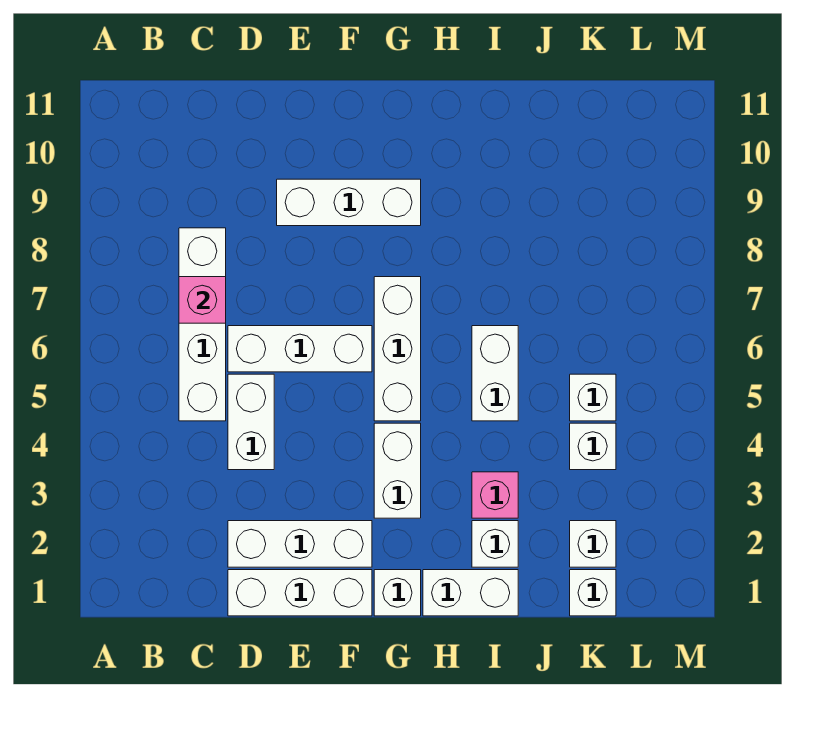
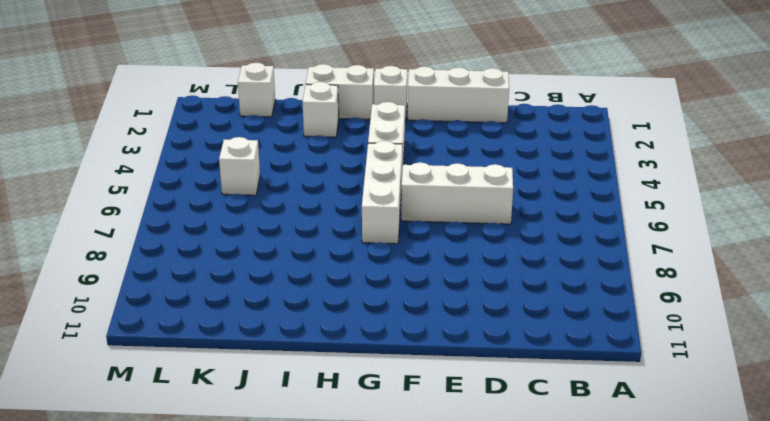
none -> white brick C5:C8 level 1
none -> white brick D2:F2 level 1
none -> white brick D4:D5 level 1

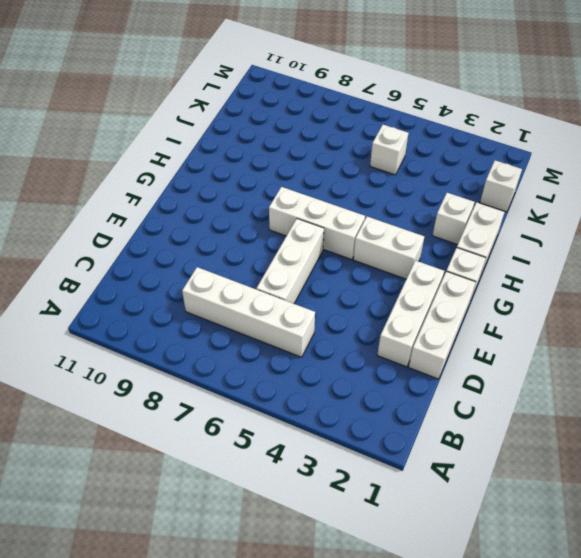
none -> white brick D4:D5 level 1
none -> white brick E9:G9 level 1
none -> pink brick I3 level 1

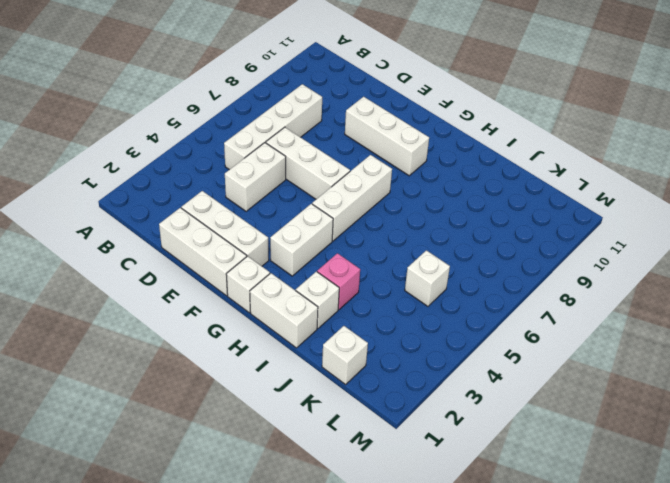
none -> white brick I5:I6 level 1
none -> white brick K2 level 1
none -> white brick K4 level 1

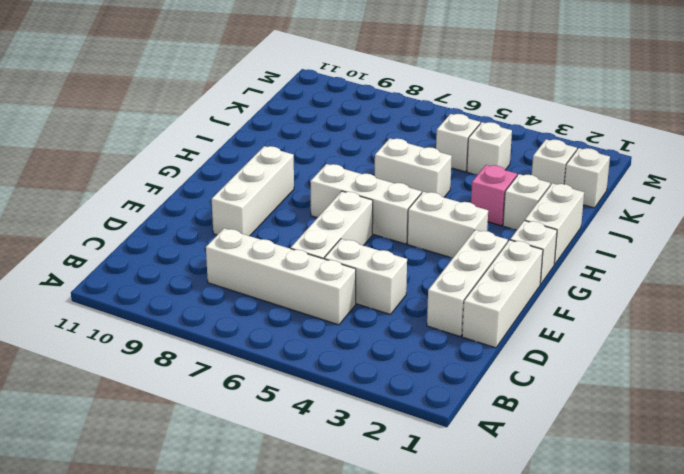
none -> pink brick C7 level 2

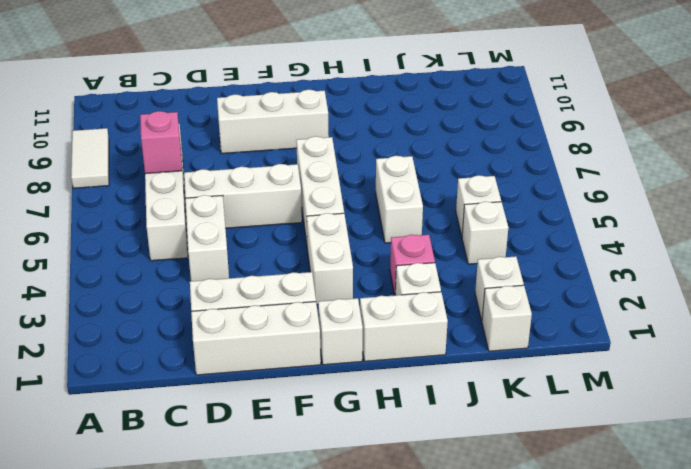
white tile A8:A9 level 1 -> none

